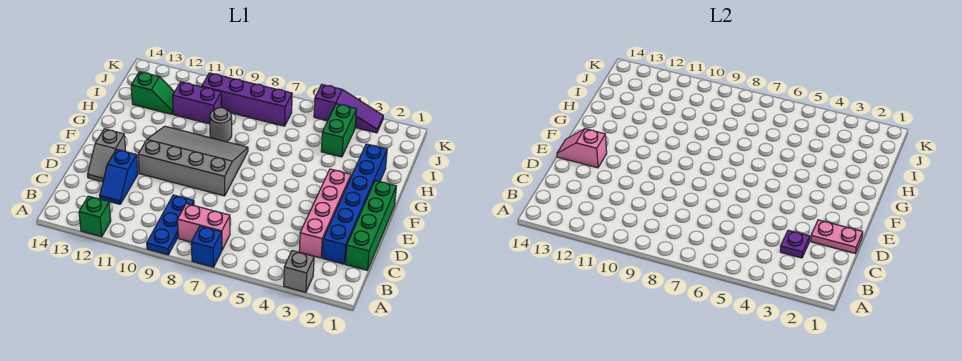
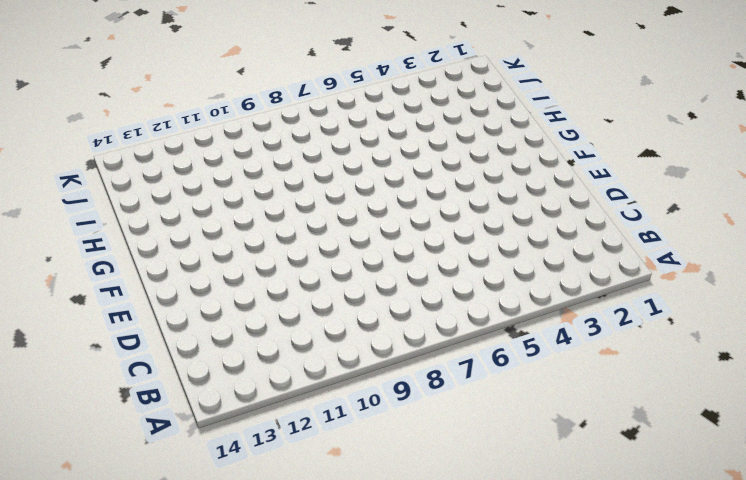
none -> grey brick A3 level 1
none -> blue brick A7 level 1
none -> blue plate A9:C9 level 1

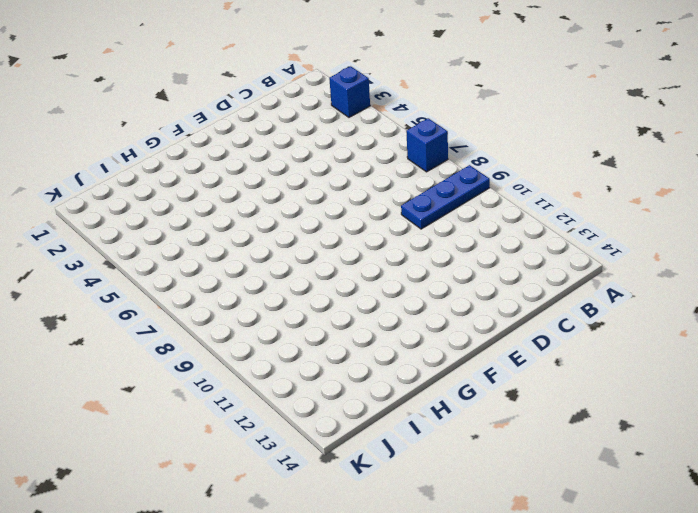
blue brick A3 level 1 -> grey brick A3 level 1
none -> green brick A12 level 1
none -> pink brick B7:B8 level 1
none -> green brick C1:F1 level 1

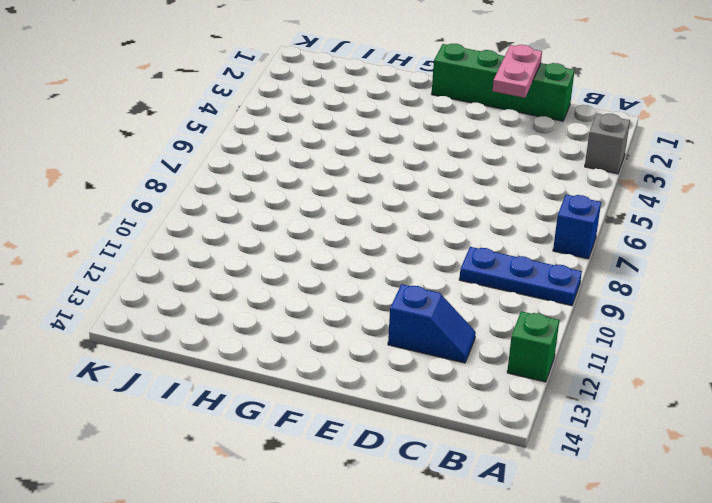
none -> pink brick B7:B8 level 1
none -> blue brick C2:H2 level 1
none -> pink brick C3:F3 level 1

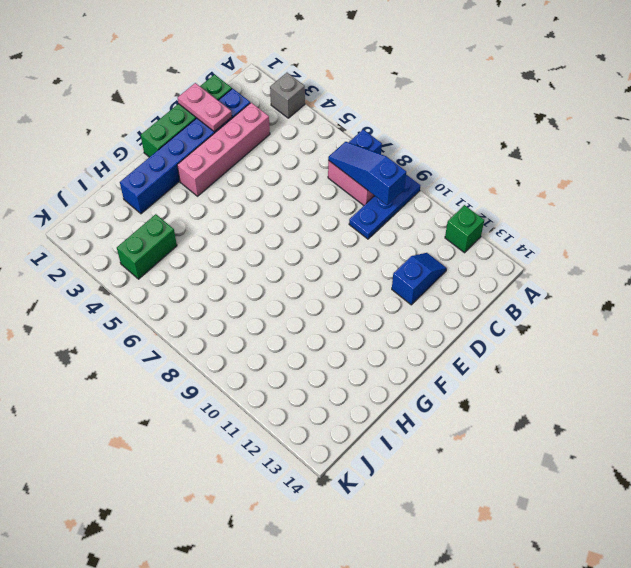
blue slope B7:B9 level 2 top 9 -> none
none -> grey slope D13:E13 level 1 top E
none -> grey slope E8:G11 level 1 top E
none -> grey round brick H9 level 1

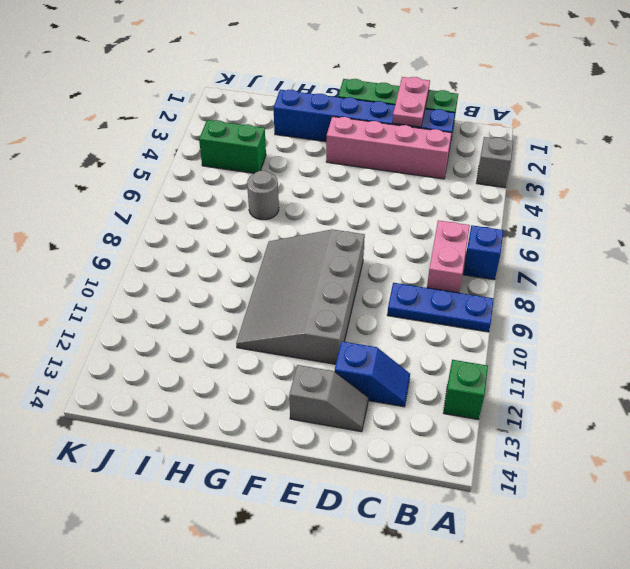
grey round brick H6 level 1 -> grey round brick H9 level 1
none -> purple brick I10:I11 level 1
none -> green slope I12:I13 level 1 top 13
none -> purple brick J7:J10 level 1

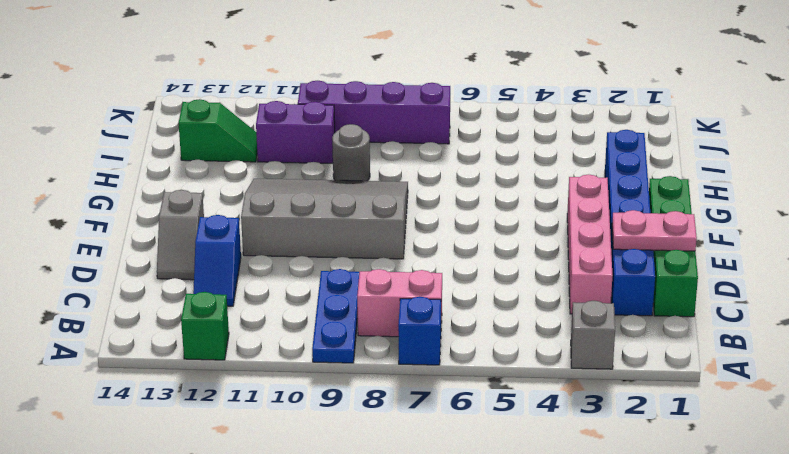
none -> green brick I4:J4 level 1
none -> purple slope K3:K5 level 1 top 5
none -> purple plate C3 level 2

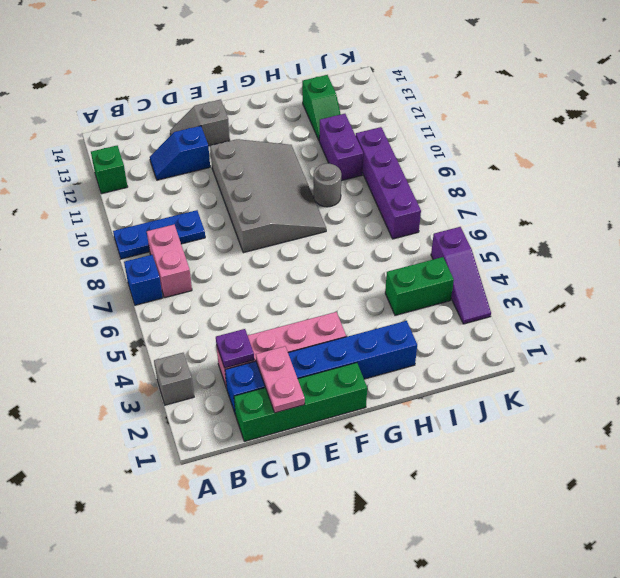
none -> pink slope E13:E14 level 2 top 13

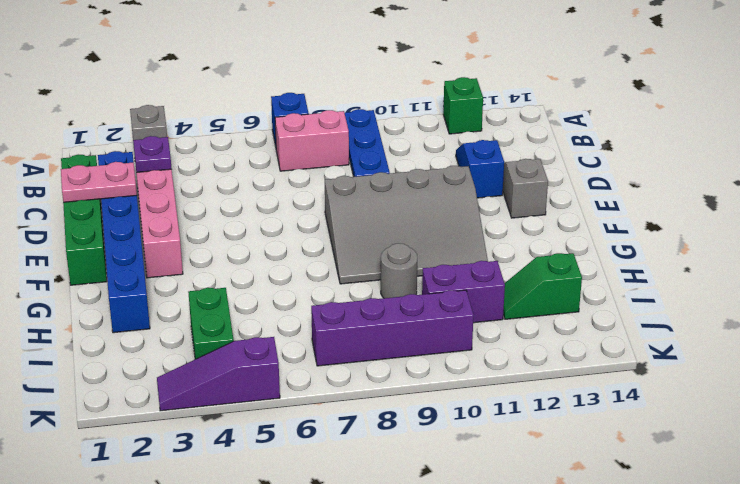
none -> pink slope E13:E14 level 2 top 13

